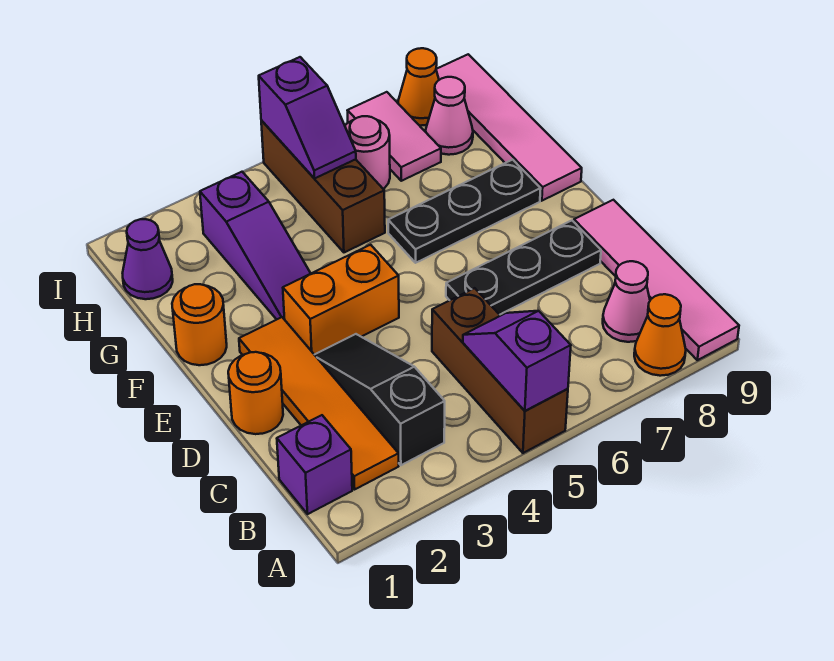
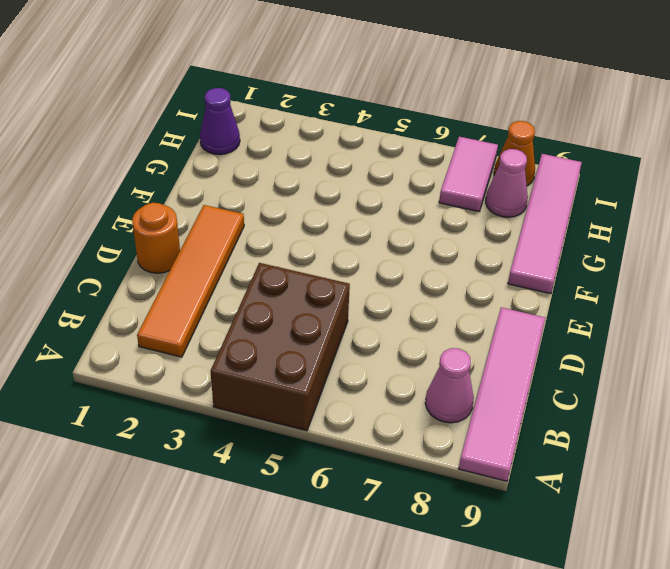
brown brick A4:C5 level 1 -> brown brick A5:C5 level 1
none -> orange cone A8 level 1
none -> purple brick B1 level 1
none -> black slope B3:D3 level 1 top B

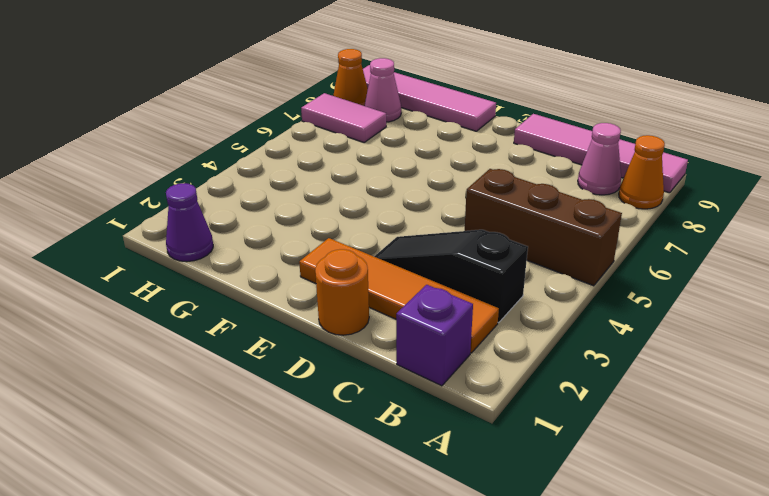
none -> black plate D6:D8 level 1
none -> orange brick E3:E4 level 1
none -> orange round brick F1 level 1

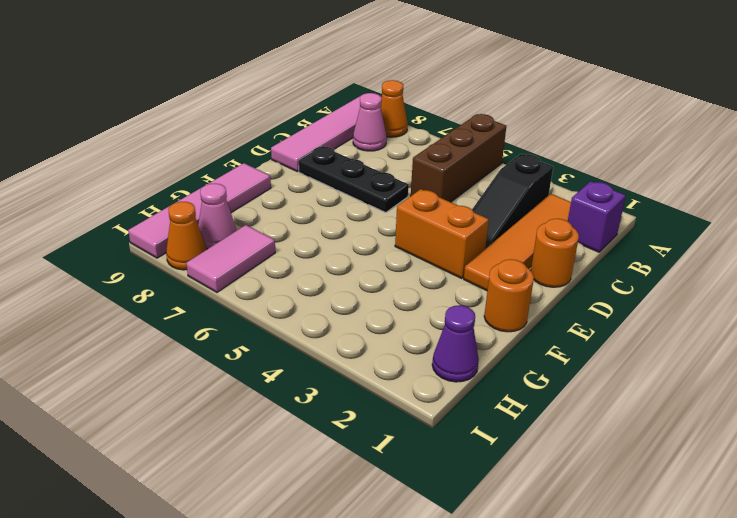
none -> purple slope F3:H3 level 1 top H
none -> black plate F6:F8 level 1
none -> brown brick G5:I5 level 1

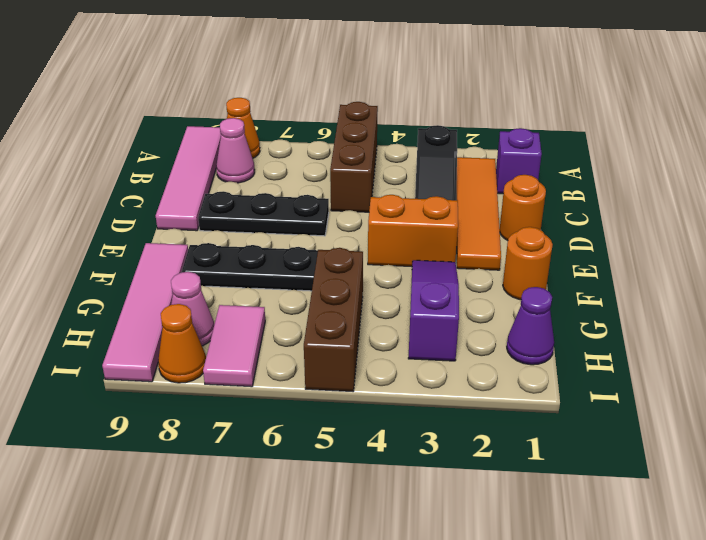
none -> pink round brick H6 level 1
none -> purple slope A5:B5 level 2 top A
none -> purple slope H5:I5 level 2 top I

